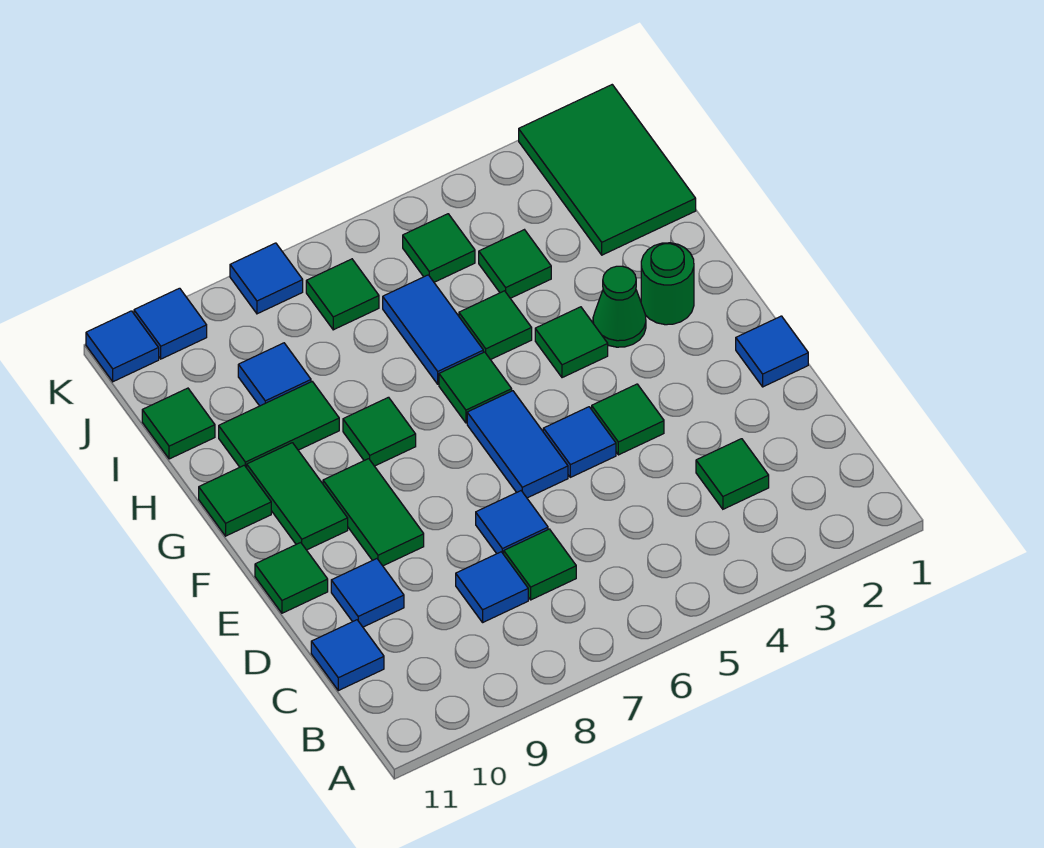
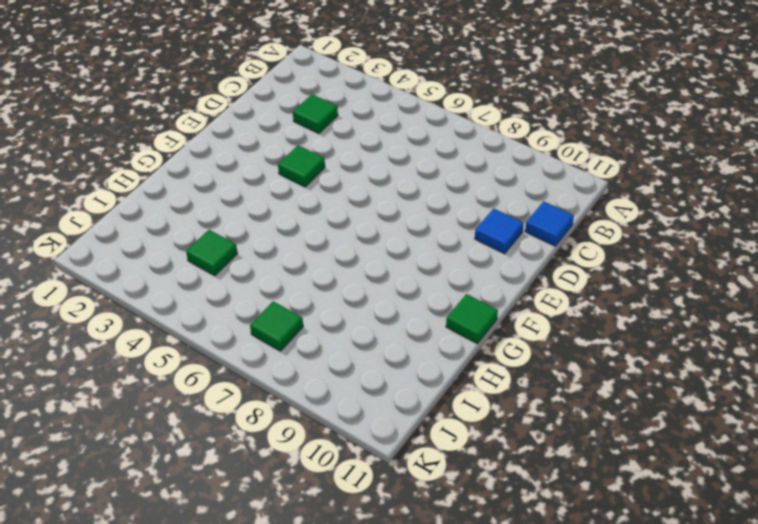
none -> green tile C7 level 1
none -> blue tile C8 level 1
none -> blue tile D7 level 1
none -> blue tile E1 level 1

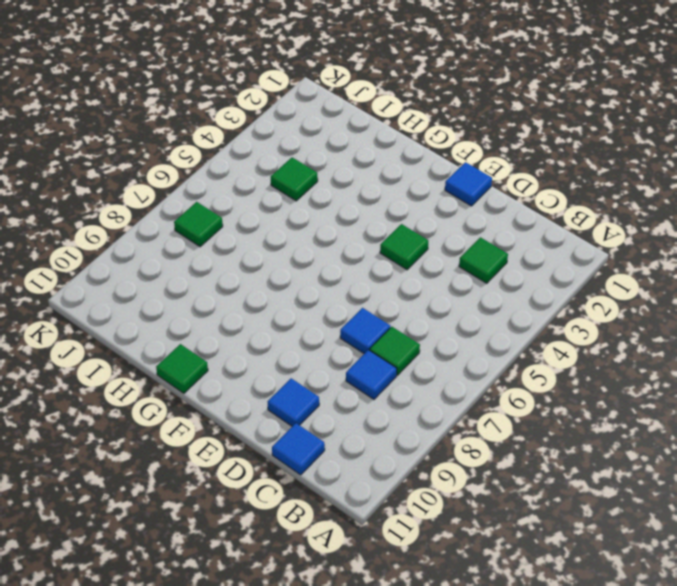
none -> blue tile E5 level 1
none -> blue tile E6:F6 level 1
none -> green tile E9:F9 level 1
none -> green tile E11 level 1

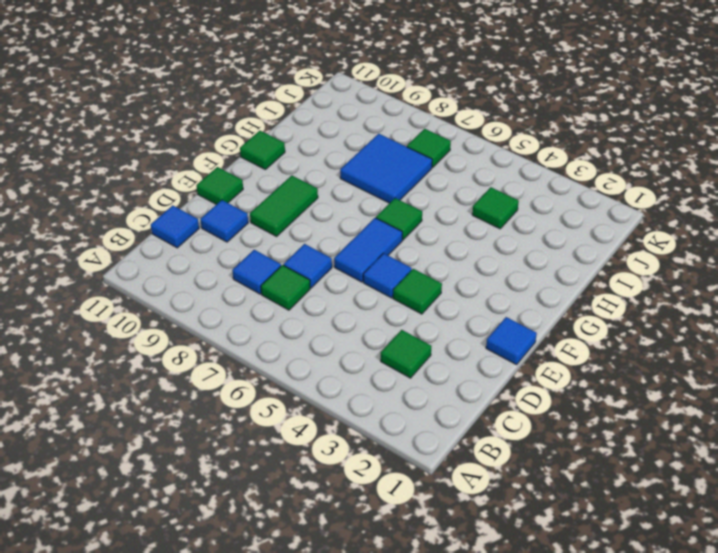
blue tile H7:I8 level 1 -> none
none -> green tile F10:G10 level 1
none -> green round brick G2 level 1
none -> green cone G3 level 1
none -> green tile G4 level 1

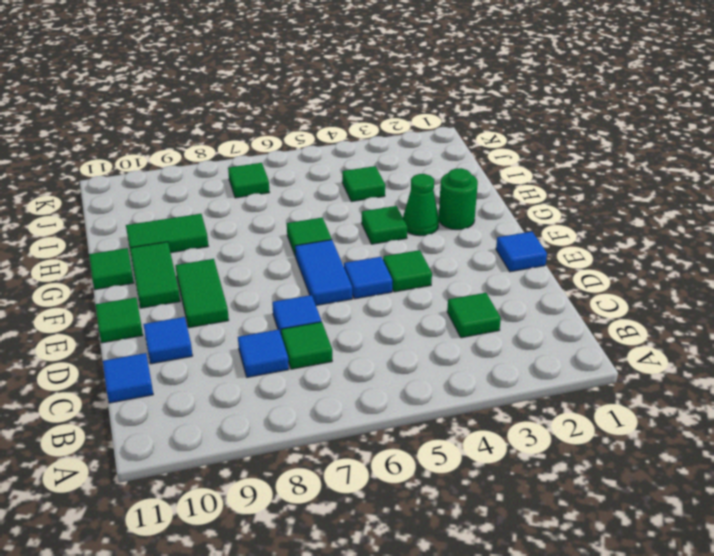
none -> green tile G8 level 1
none -> green tile H5 level 1
none -> blue tile H6:I6 level 1
none -> green tile I1:K2 level 1

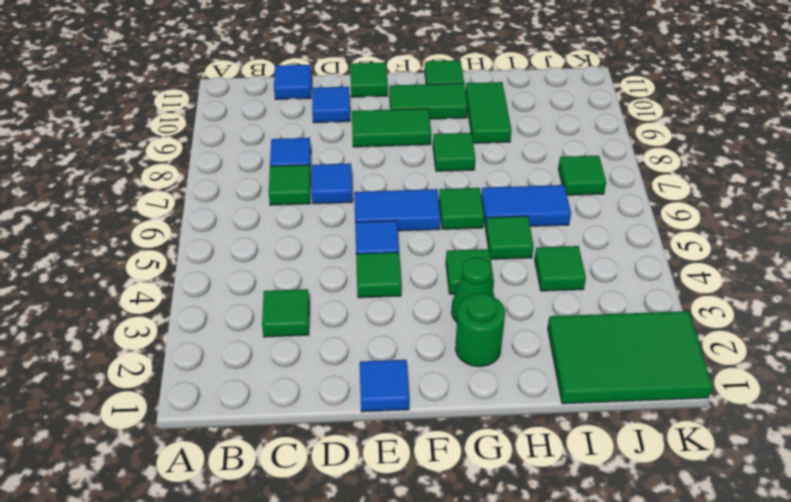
none -> blue tile I9 level 1
none -> green tile I11 level 1
none -> green tile J5 level 1
none -> blue tile K8 level 1

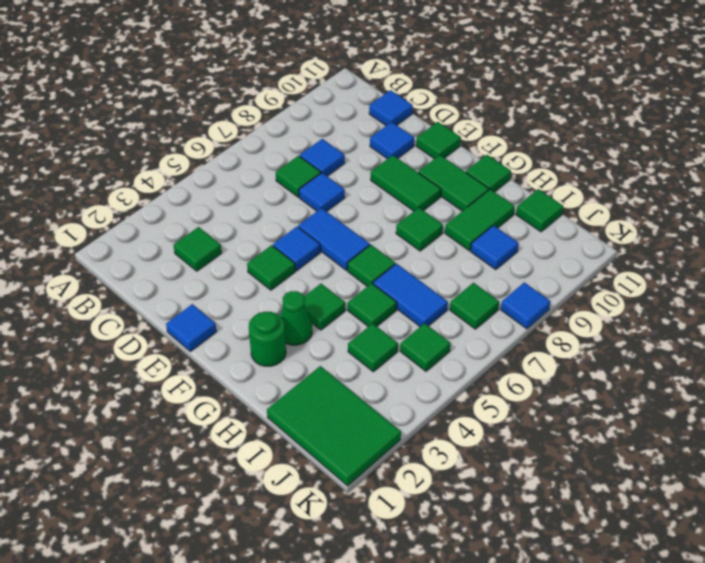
none -> blue tile K10 level 1
none -> blue tile K11 level 1

